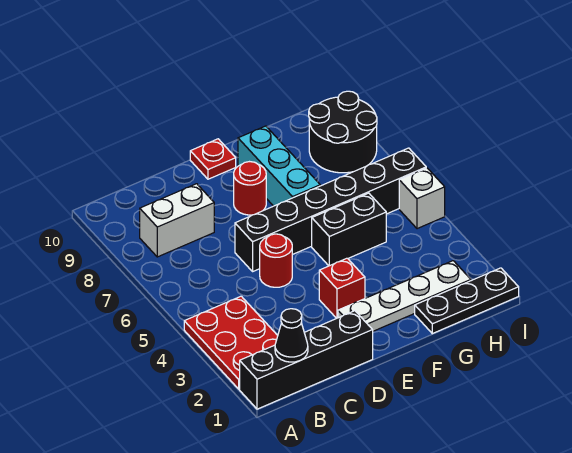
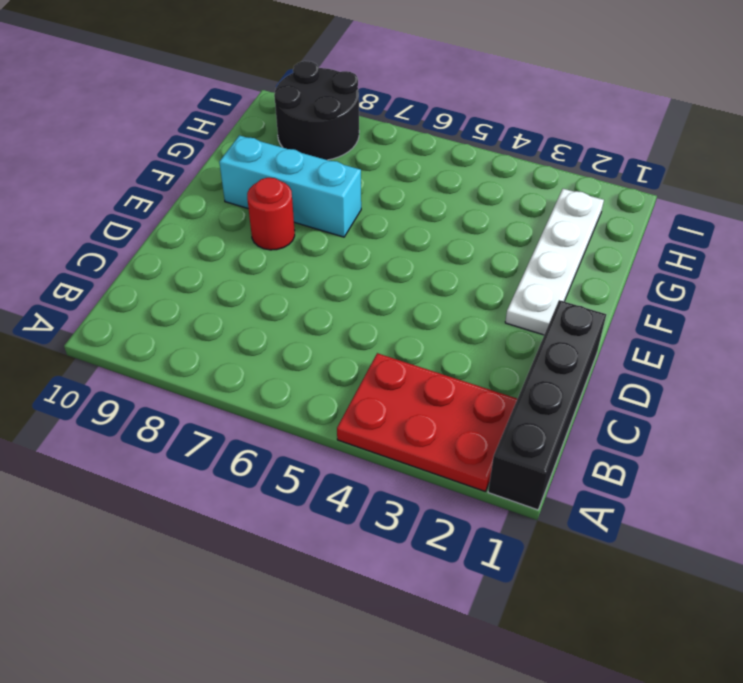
none -> white brick B8:C8 level 1
none -> red round brick D5 level 1
none -> black brick D6:I6 level 1

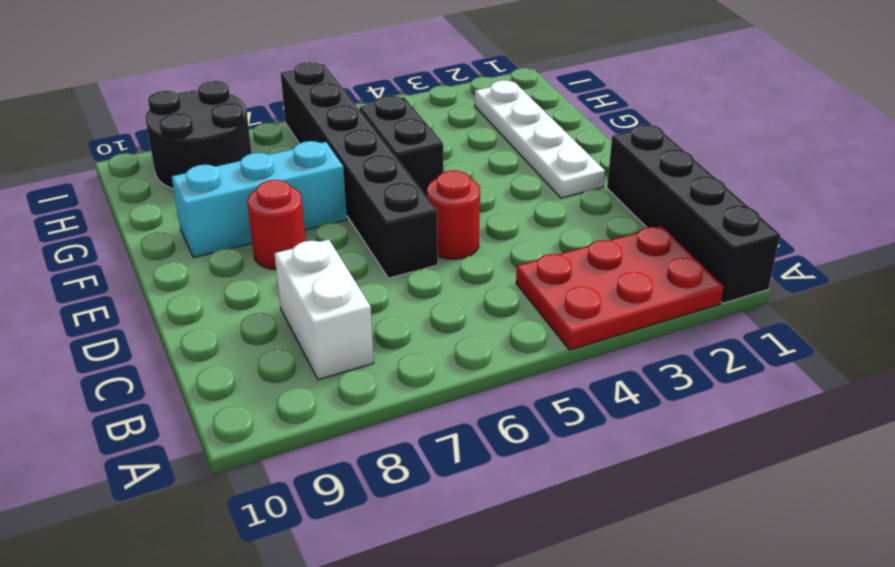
none -> red brick E3 level 1
none -> red plate E10 level 1
none -> black plate G1:I1 level 1

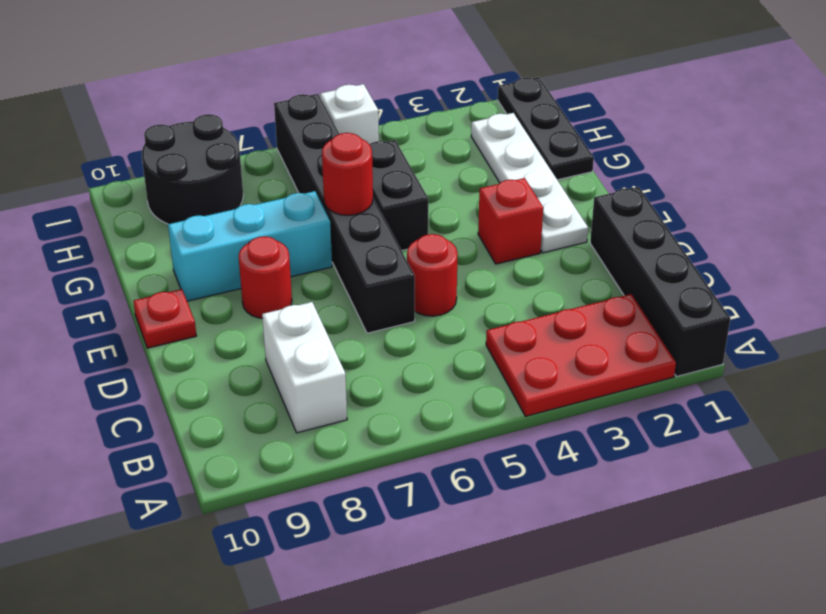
red round brick F6 level 2 -> none
none -> black cone B1 level 2

